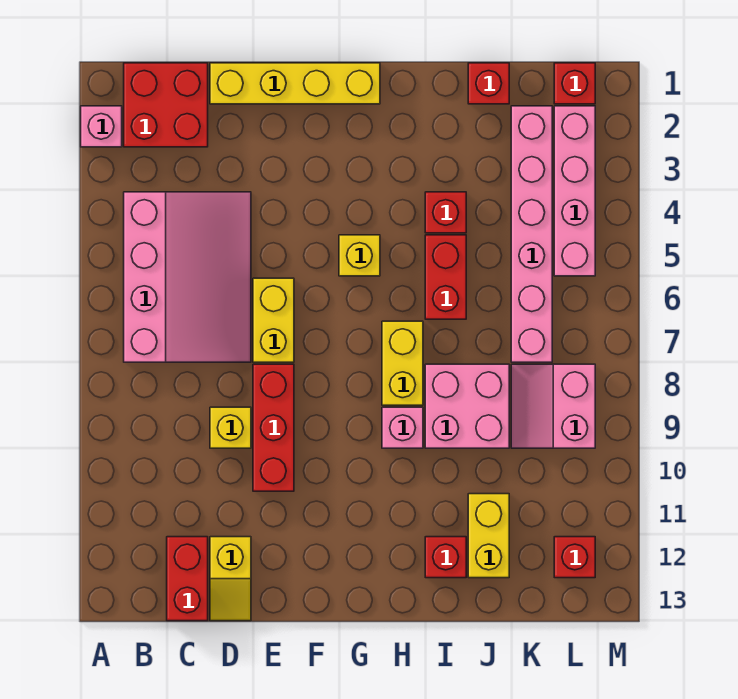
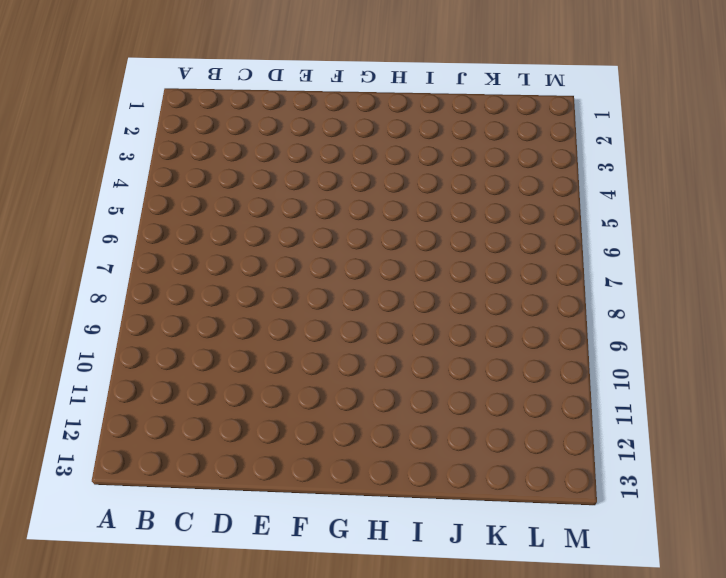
none -> pink brick A2 level 1
none -> red brick B1:C2 level 1
none -> pink slope B4:D7 level 1 top B

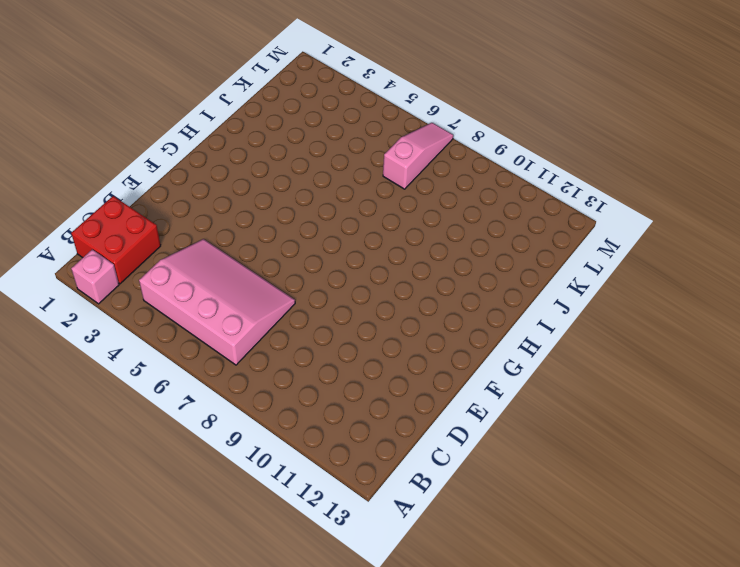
pink slope K7:M7 level 1 top K -> pink brick K2:K7 level 1
none -> red brick C12:C13 level 1
none -> yellow brick D1:G1 level 1
none -> yellow brick D9 level 1

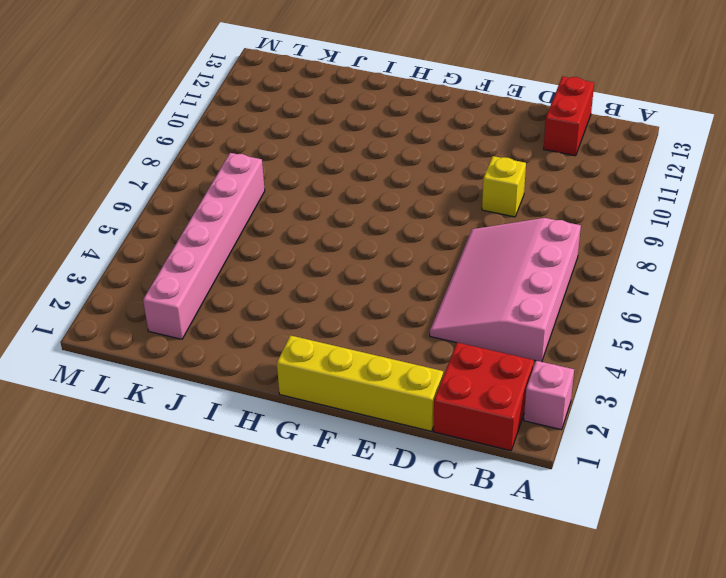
none -> yellow slope D12:D13 level 1 top 12
none -> yellow brick E6:E7 level 1
none -> red brick E8:E10 level 1

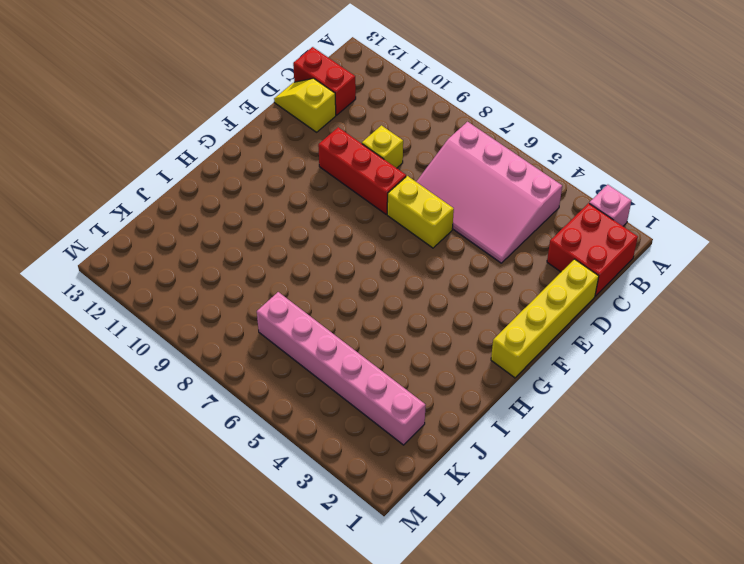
none -> yellow brick G5 level 1
none -> yellow brick H7:H8 level 1
none -> pink brick H9 level 1

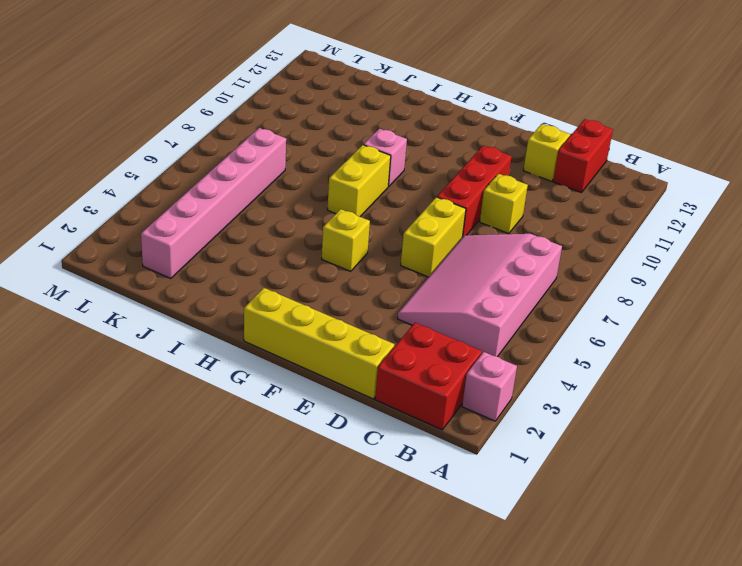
none -> red brick I4 level 1
none -> red brick I5:I6 level 1
none -> pink brick I8:J9 level 1

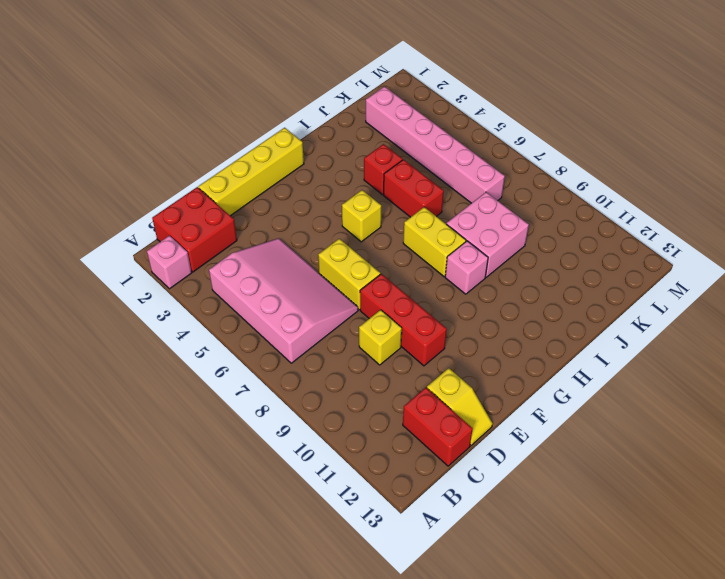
none -> red brick I12 level 1
none -> red brick J1 level 1
none -> yellow brick J11:J12 level 1

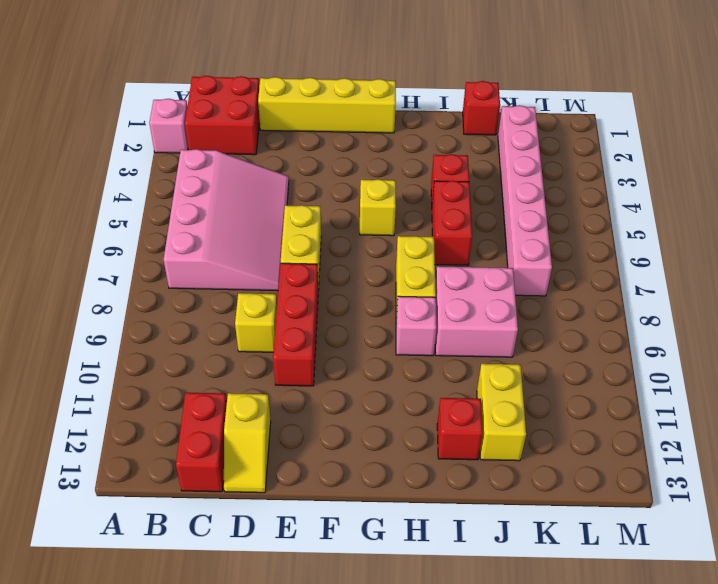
none -> pink slope K8:L9 level 1 top L
none -> red brick L1 level 1
none -> pink brick L2:L5 level 1

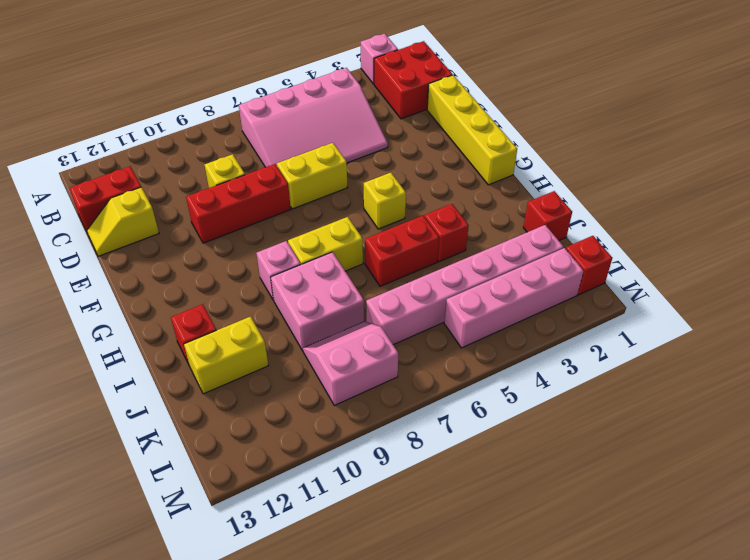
none -> red brick L12 level 1

